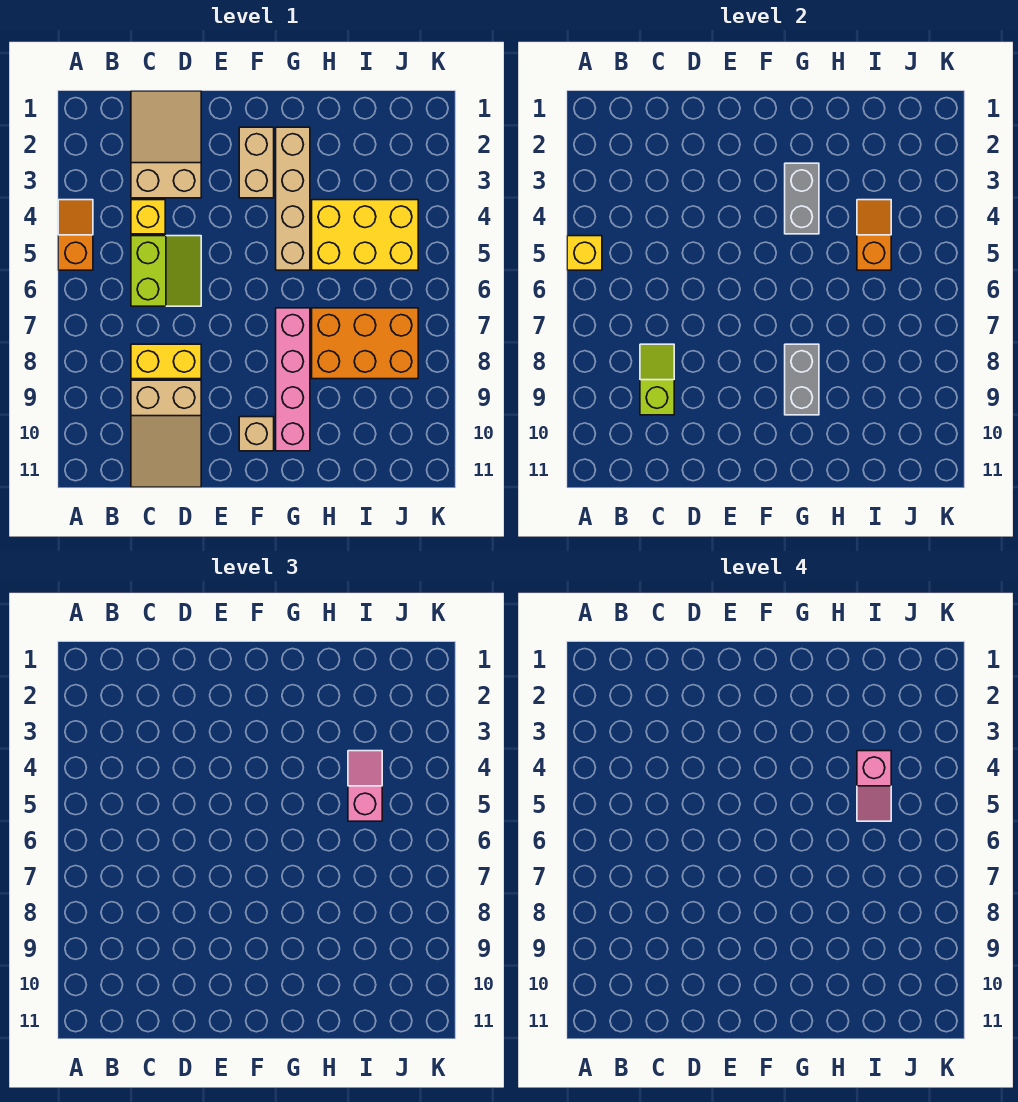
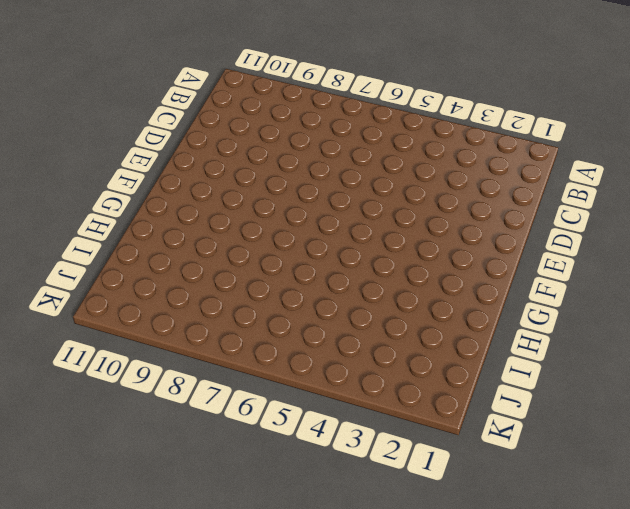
none -> orange slope A4:A5 level 1 top 5
none -> tan slope C1:D3 level 1 top 3
none -> yellow brick C4 level 1

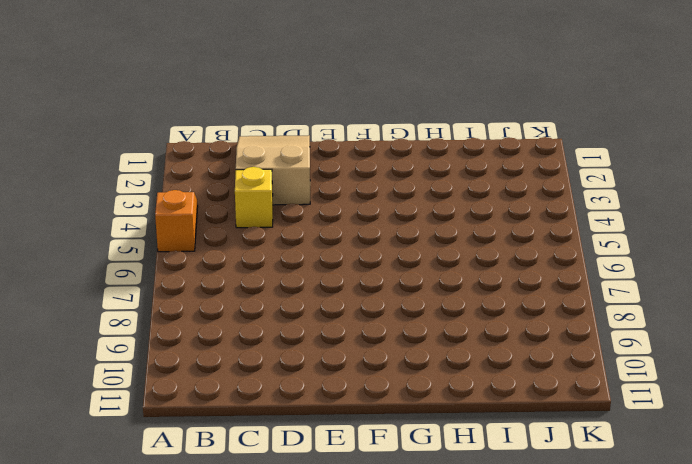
none -> lime slope C5:D6 level 1 top C
none -> yellow brick C8:D8 level 1
none -> tan slope C9:D11 level 1 top 9

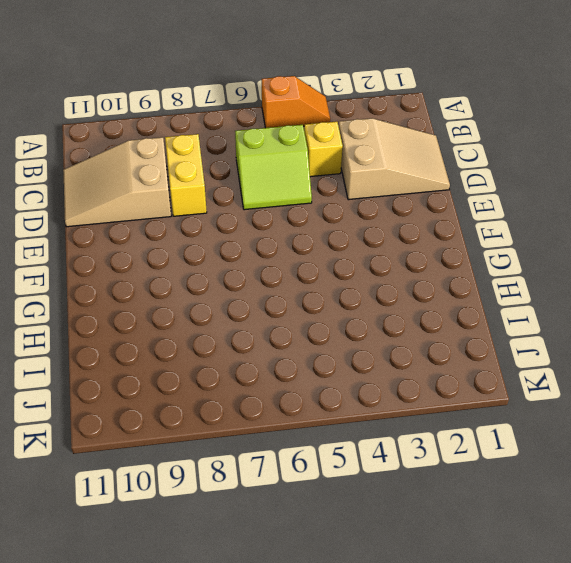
none -> tan brick F2:F3 level 1
none -> tan brick F10 level 1
none -> tan brick G2:G5 level 1

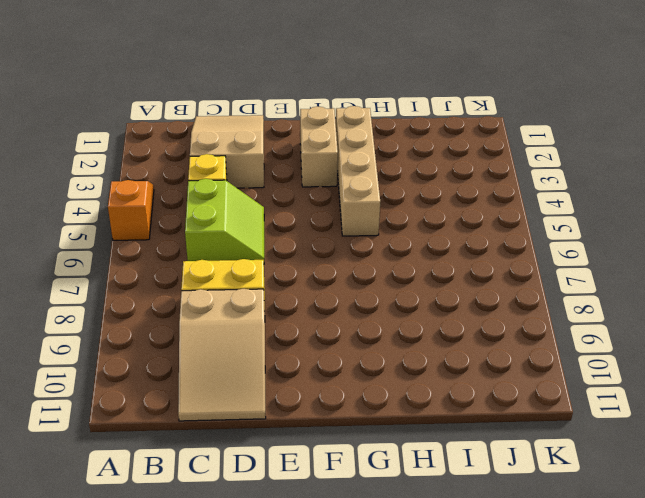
none -> tan brick F10 level 1
none -> pink brick G7:G10 level 1
none -> yellow brick H4:J5 level 1

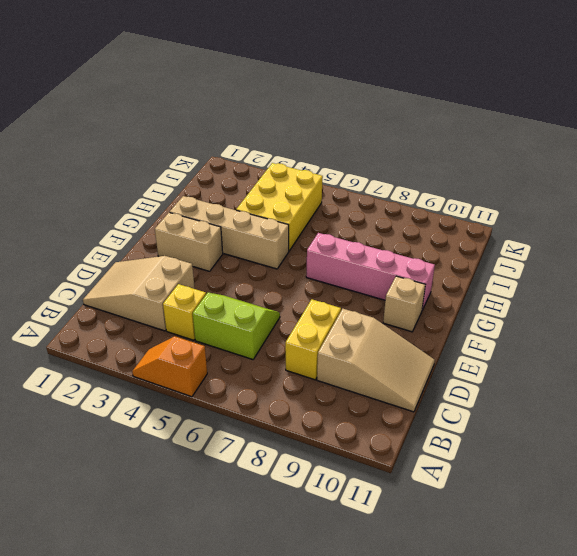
none -> orange brick H7:J8 level 1
none -> yellow brick A5 level 2
none -> lime slope C8:C9 level 2 top 9

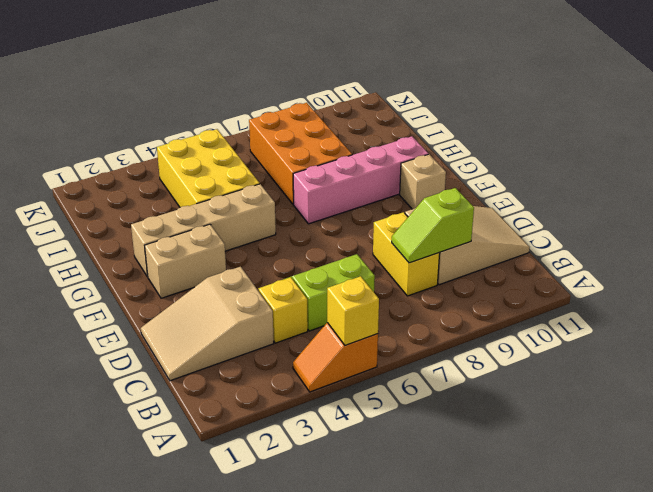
none -> grey brick G3:G4 level 2
none -> grey brick G8:G9 level 2
none -> orange slope I4:I5 level 2 top 5

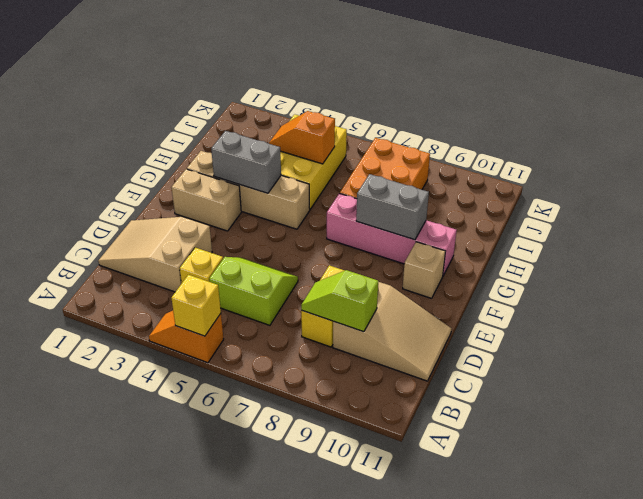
none -> pink slope I4:I5 level 3 top 5
none -> pink slope I4:I5 level 4 top 4

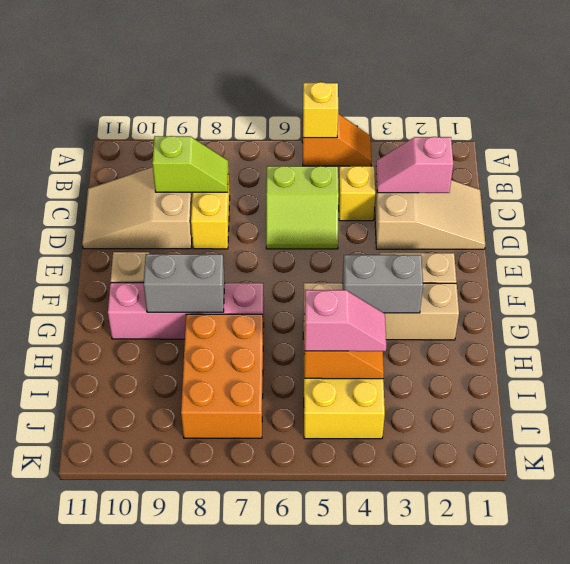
pink slope C2:C3 level 2 top 2 -> pink slope I4:I5 level 4 top 4

